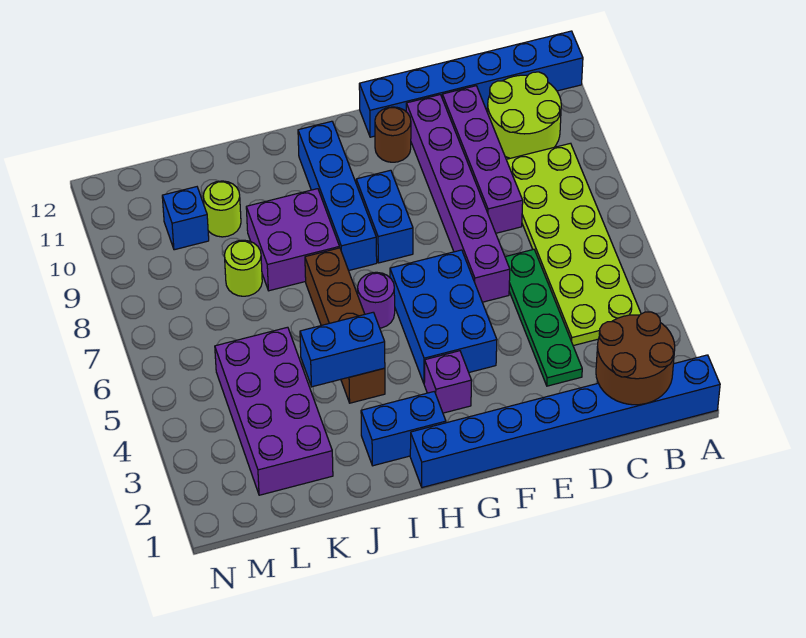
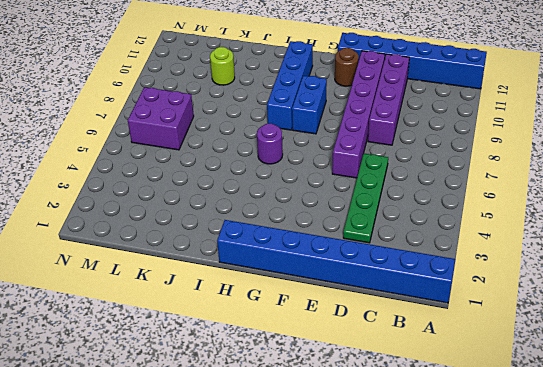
purple brick L6:M7 level 1 -> purple brick I8:J9 level 1
none -> lime plate B4:C9 level 1
none -> lime round brick B10:C11 level 1
none -> blue brick F4:G6 level 1

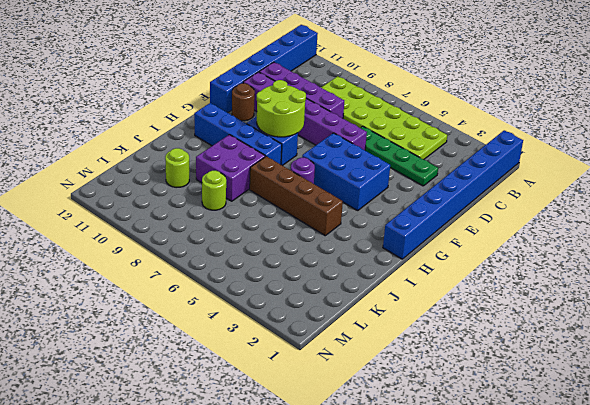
lime round brick F8:G9 level 2 -> lime round brick B10:C11 level 1
none -> purple brick G3 level 1
none -> blue brick H2:I2 level 1
none -> purple brick K2:L5 level 1

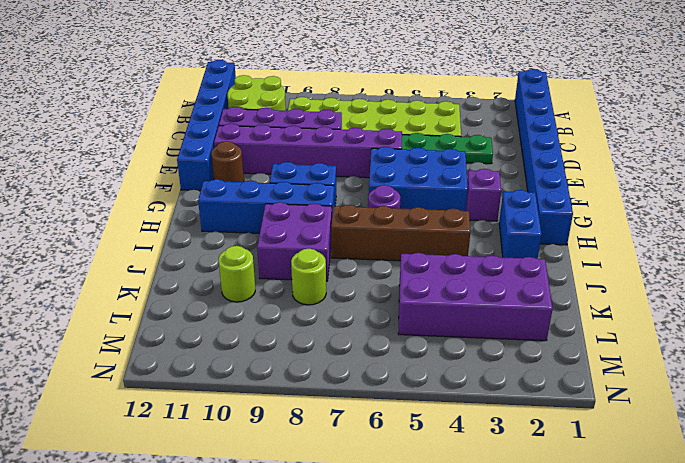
none -> blue brick L10 level 1
none -> brown round brick B1:C2 level 2
none -> blue brick I4:J4 level 2

